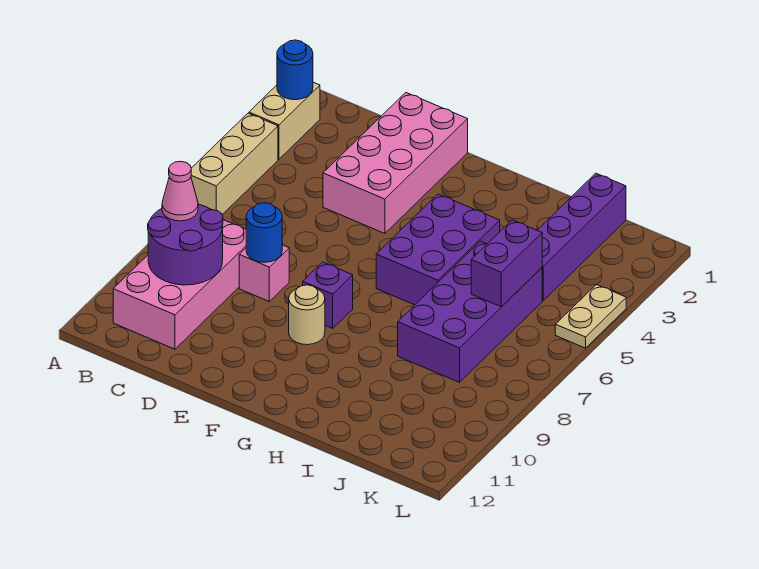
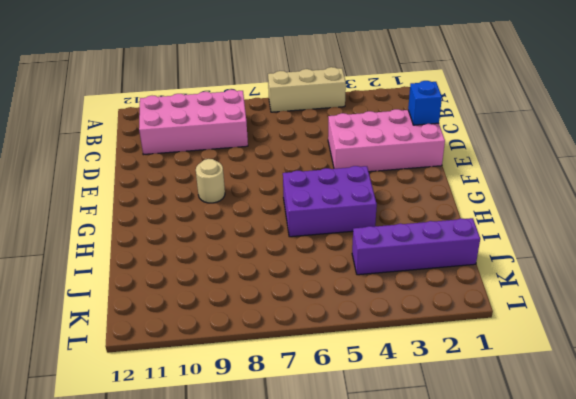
blue brick D1 level 2 -> none
none -> tan brick A2:A3 level 1
none -> pink brick D8 level 1
none -> purple brick F8 level 1

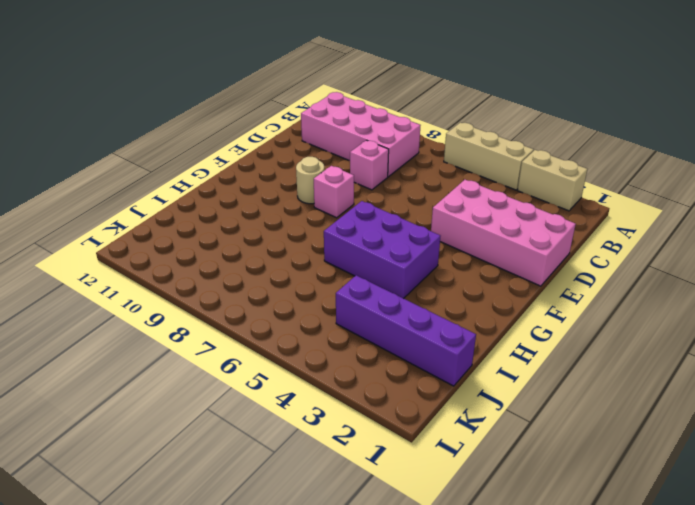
pink brick F8 level 1 -> purple brick F8 level 1
none -> purple brick I5:J8 level 1
none -> tan plate L4:L5 level 1
none -> blue round brick A2 level 2

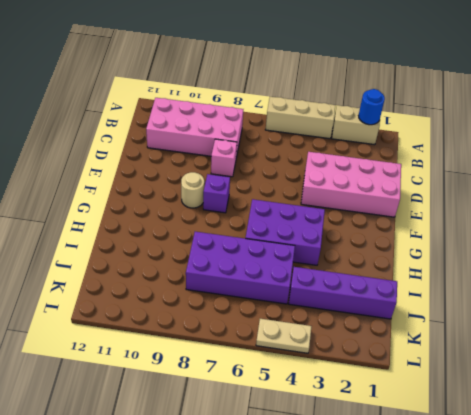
none -> purple round brick B9:C10 level 2
none -> blue round brick D8 level 2
none -> purple brick J5:J6 level 2

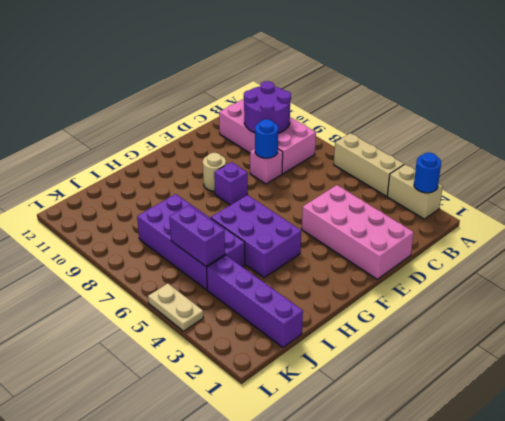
none -> pink cone B9 level 3

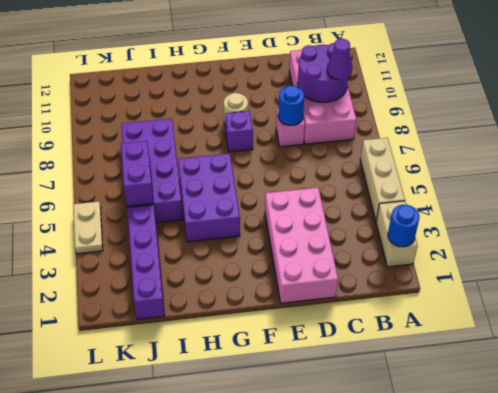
purple cone B9 level 3 -> pink cone B9 level 3

